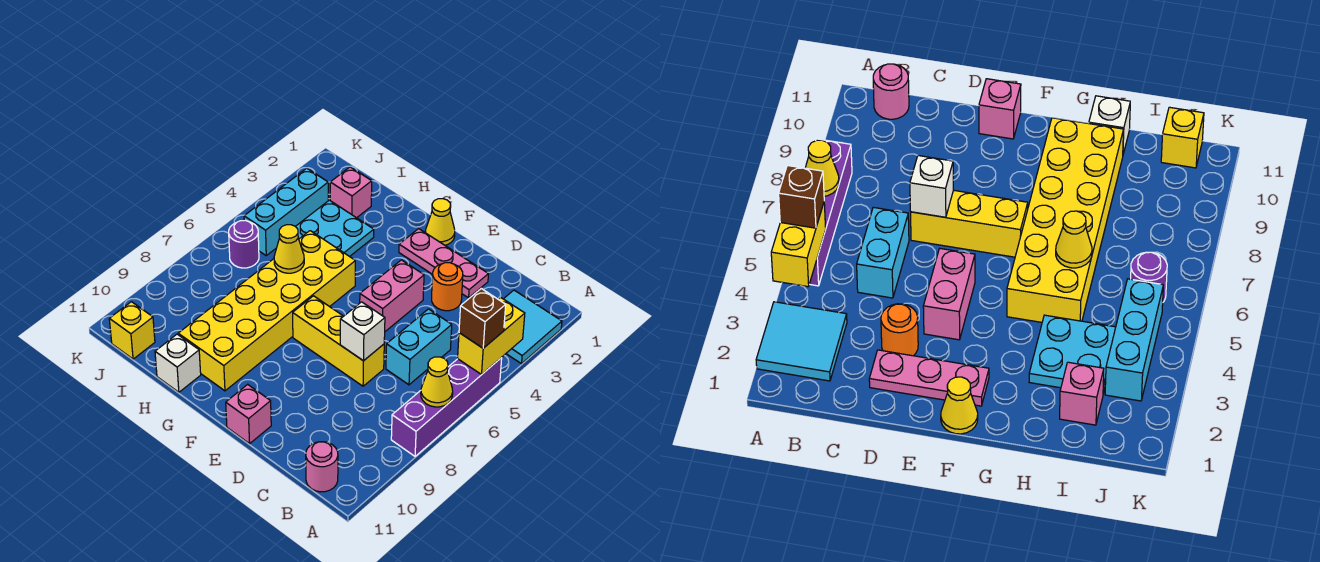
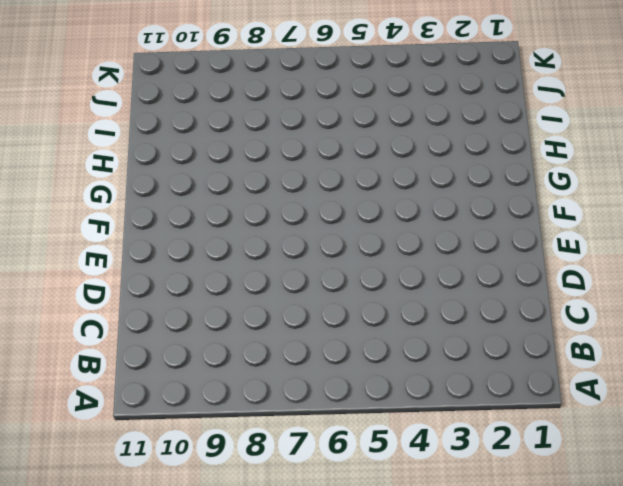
none -> cyan tile A2:B3 level 1
none -> purple brick A5:A8 level 1
none -> pink round brick B11 level 1

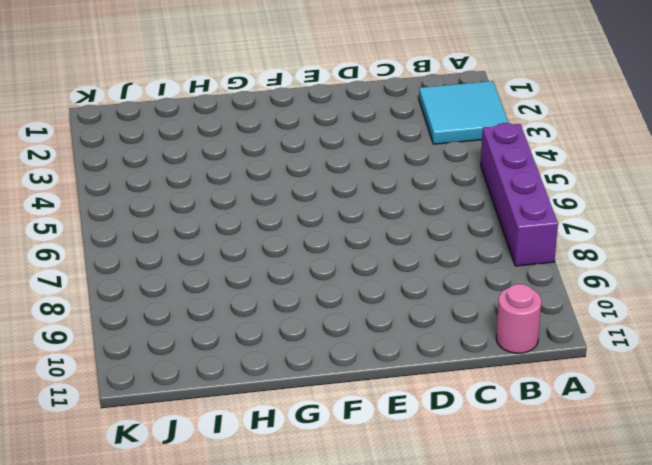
none -> cyan brick C5:C6 level 1
none -> pink plate D2:F2 level 1
none -> orange round brick D3 level 1

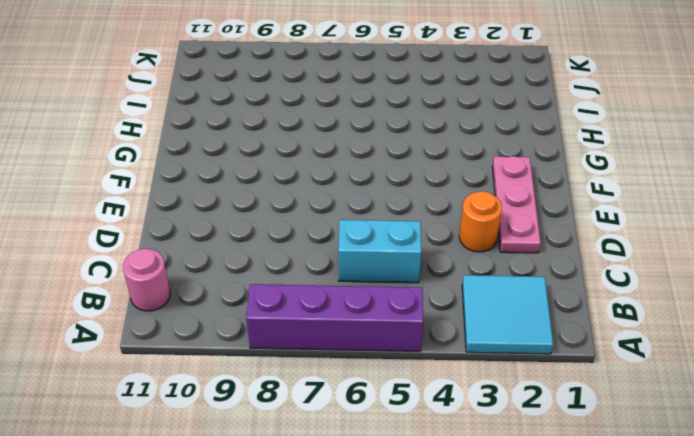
none -> yellow brick D7:F7 level 1
none -> pink brick E4:E5 level 1
none -> pink brick E11 level 1

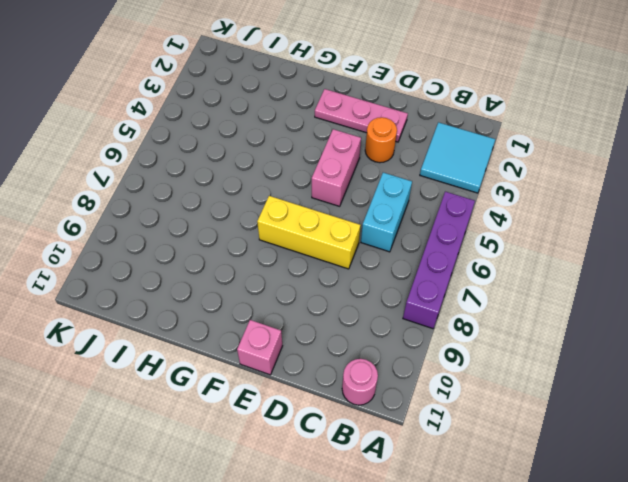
none -> yellow cone F1 level 1
none -> yellow brick G5:H10 level 1
none -> cyan plate H3:I4 level 1

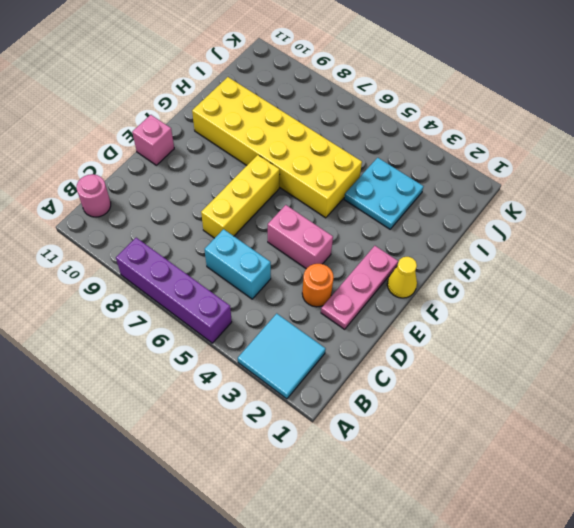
none -> white brick H11 level 1
none -> pink brick I2 level 1
none -> cyan brick J3:J5 level 1

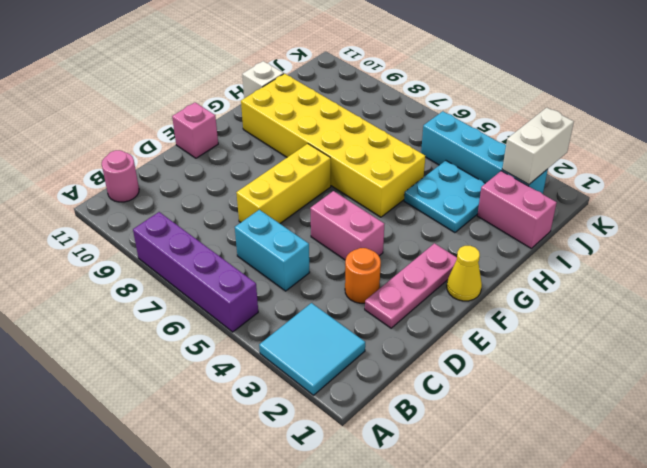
pink brick I1:I2 level 1 -> pink brick I2 level 1
cyan brick J2:J5 level 1 -> cyan brick J3:J5 level 1
white brick J2:K2 level 2 -> none
none -> purple round brick J6 level 1
none -> yellow brick J11 level 1
none -> yellow brick A4:A5 level 2

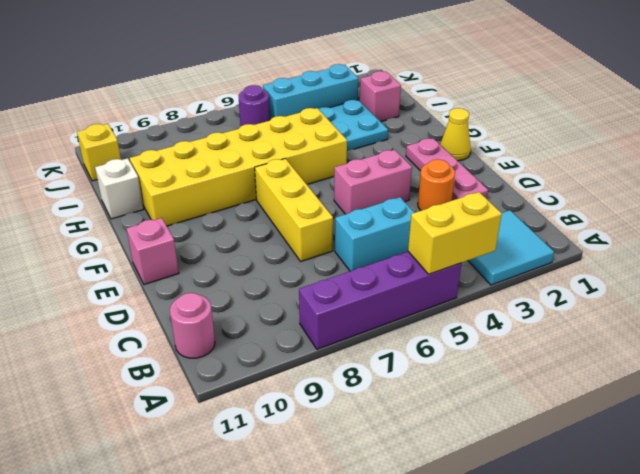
none -> yellow cone A7 level 2
none -> white brick D7 level 2
none -> yellow cone H6 level 2

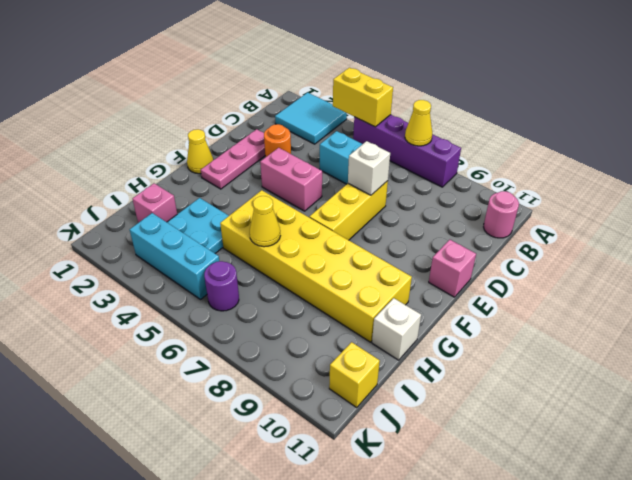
none -> brown brick A5 level 3

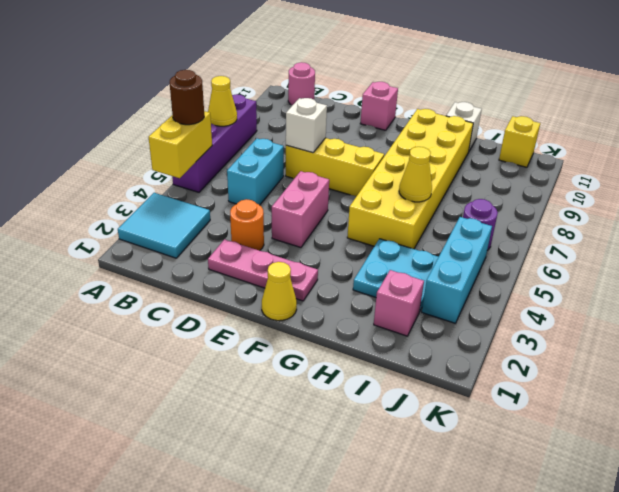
brown round brick A5 level 3 -> brown brick A5 level 3

